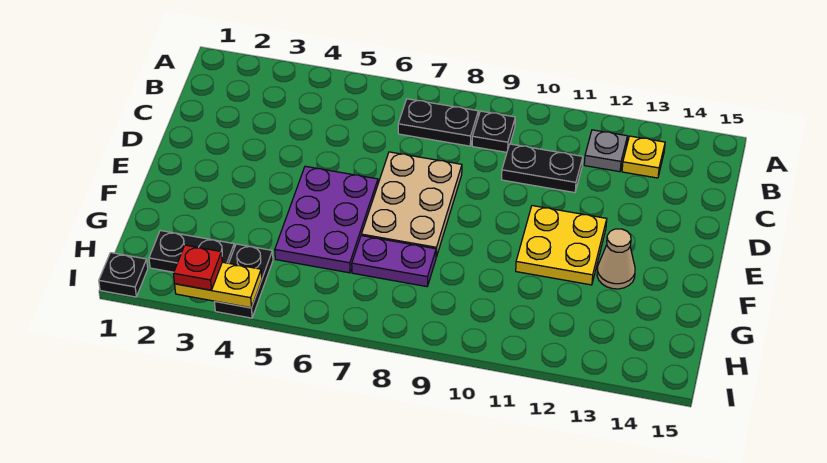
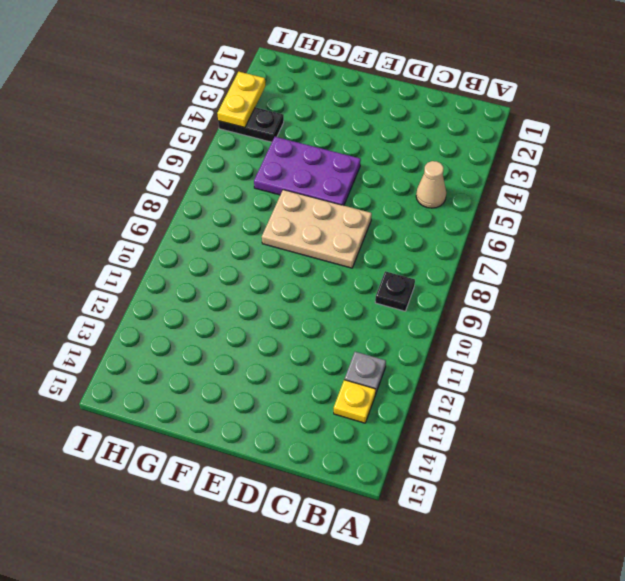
tan cone B5 level 1 -> tan cone F13 level 1
none -> black plate B7:B8 level 1
none -> black plate C10:C11 level 1
none -> yellow plate E11:F12 level 1

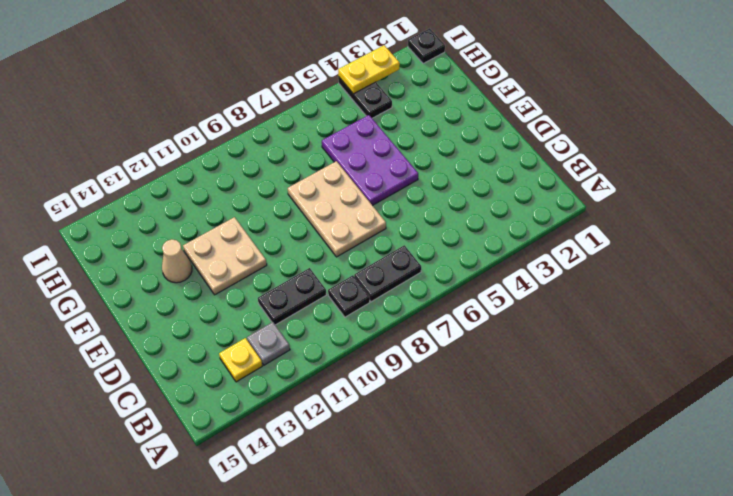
tan plate E11:F12 level 1 -> yellow plate E11:F12 level 1
none -> purple plate G7:G8 level 1
none -> black plate H2:H3 level 1
none -> red plate I3 level 3

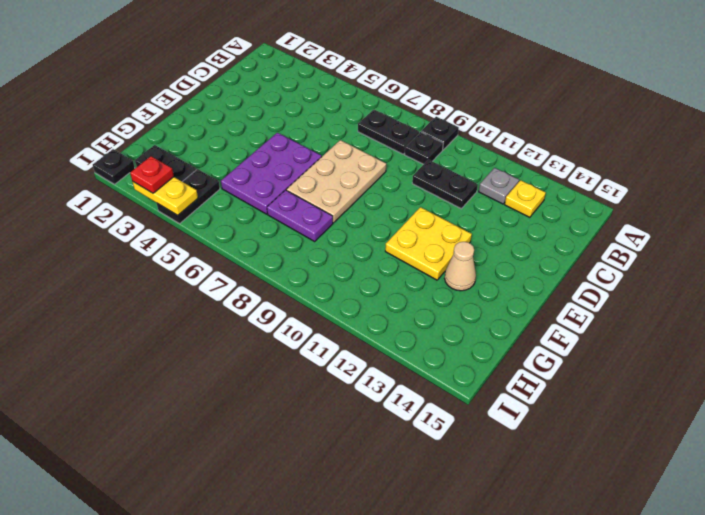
black plate A9 level 1 -> none

